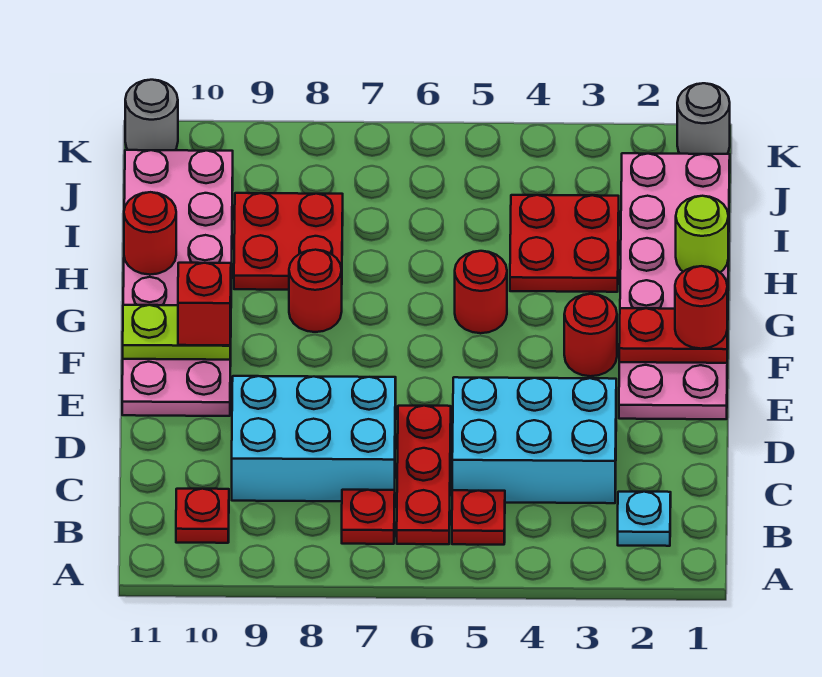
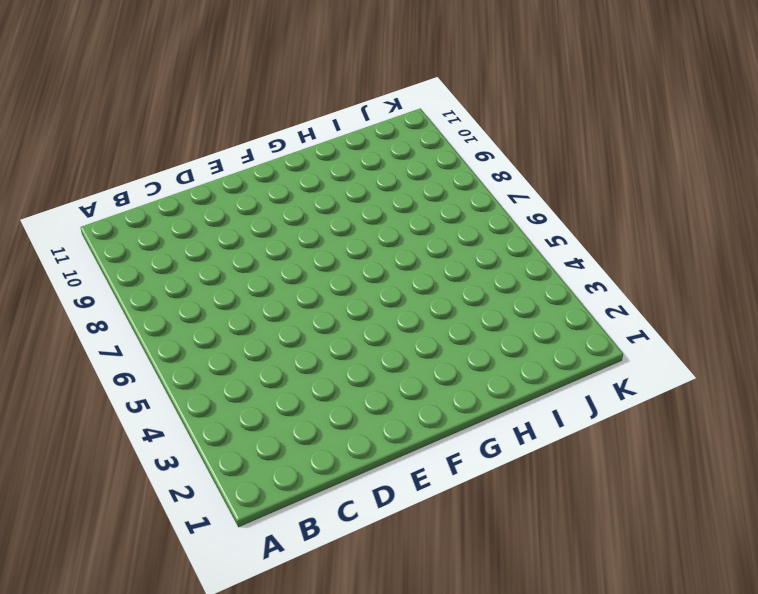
none -> cyan plate B2 level 1
none -> red plate B5 level 1
none -> red plate B6:D6 level 1

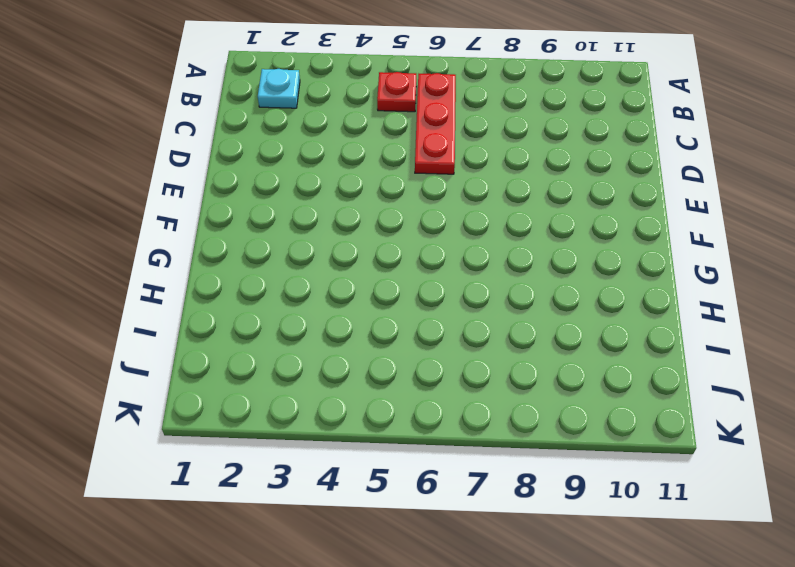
none -> red plate B7 level 1
none -> red plate B10 level 1
none -> cyan brick C3:D5 level 1

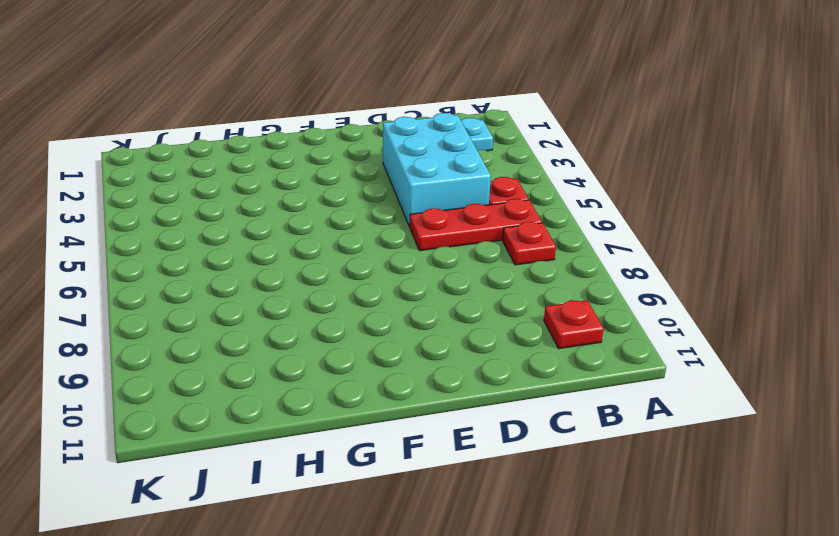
none -> cyan brick C7:D9 level 1
none -> pink plate E1:J2 level 1
none -> pink plate E10:J11 level 1

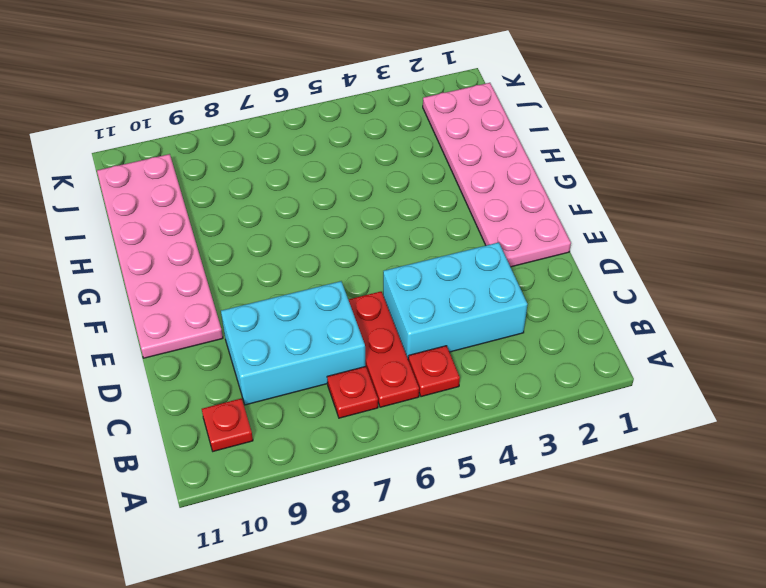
none -> cyan plate B2 level 1
none -> red round brick F3 level 1
none -> red round brick G5 level 1

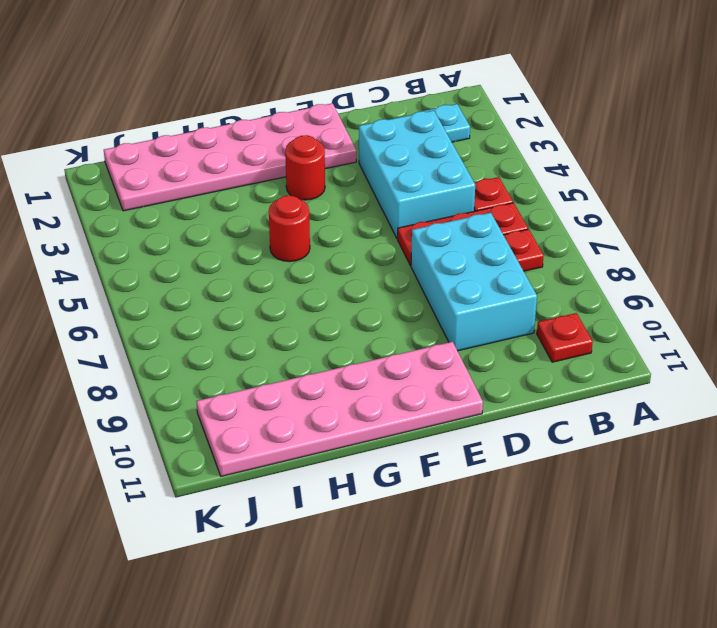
none -> red round brick G8 level 1
none -> red plate H3:I4 level 1
none -> red plate H8:I9 level 1

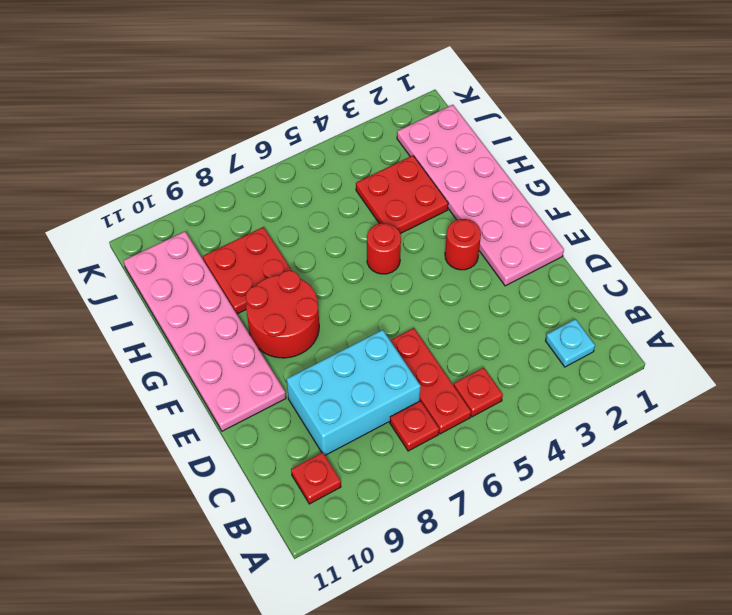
red round brick F8:G9 level 1 -> red round brick G8 level 1
none -> cyan brick C3:D5 level 1
none -> grey round brick K1 level 1
none -> grey round brick K11 level 1

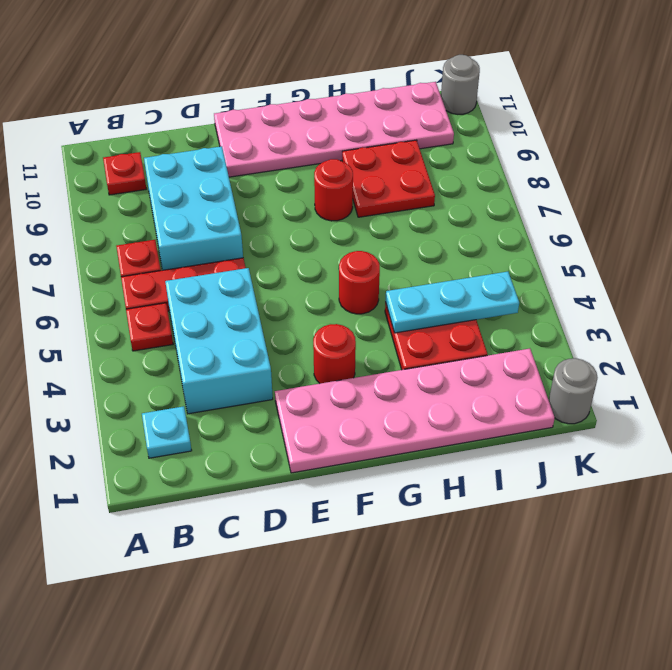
cyan plate H4:J4 level 2 -> none
none -> red plate F1:F2 level 2
none -> lime plate F10:F11 level 2
none -> lime round brick H1 level 2

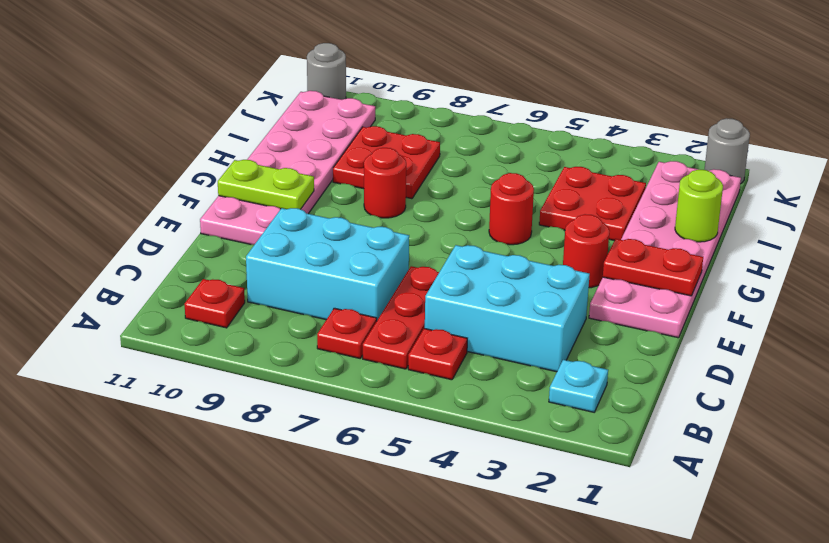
none -> red round brick H11 level 2
none -> red round brick F1 level 3
none -> red brick F10 level 3

